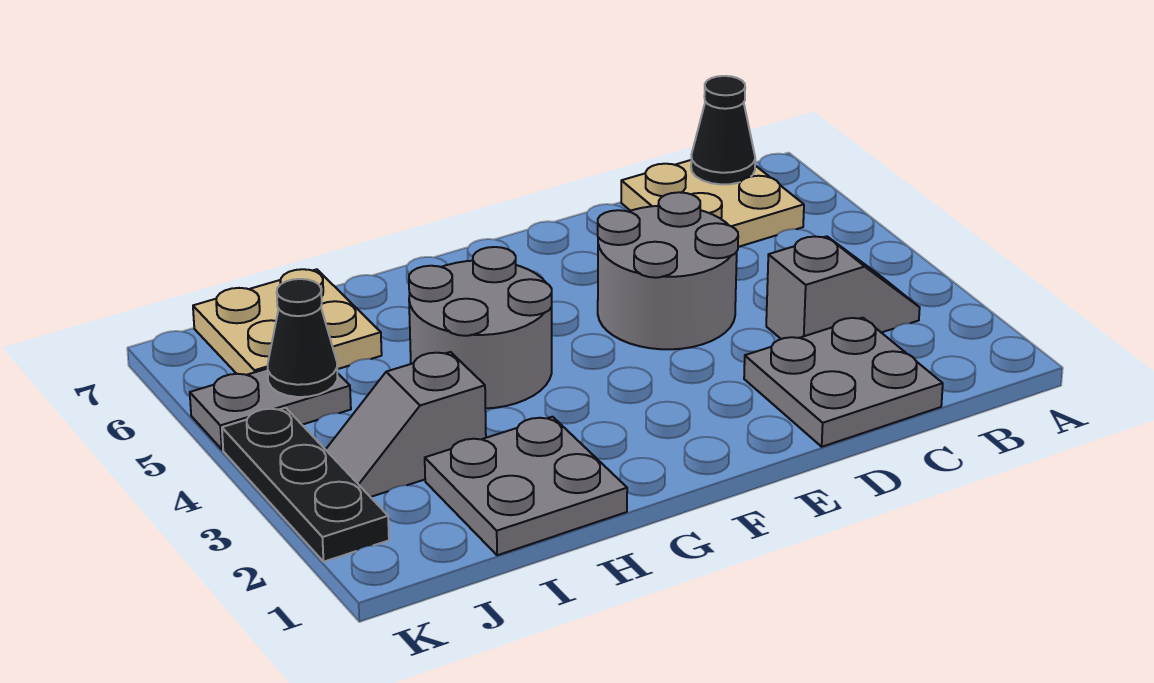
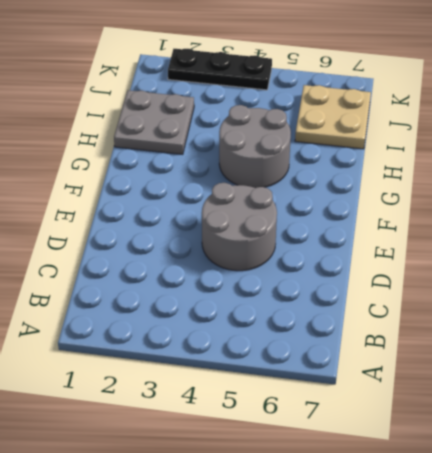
none -> grey slope B3:C3 level 1 top C
none -> tan plate B6:C7 level 1
none -> grey plate C1:D2 level 1

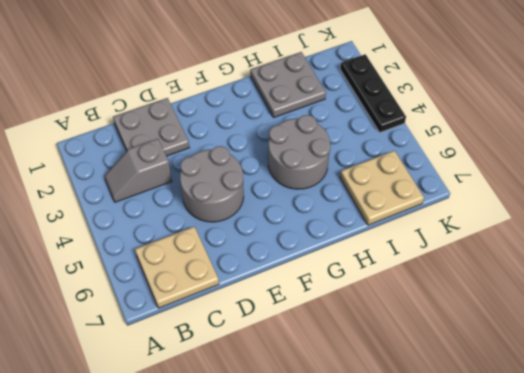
none -> grey slope I3:J3 level 1 top I
none -> grey plate J5:K5 level 1
none -> black cone B7 level 2

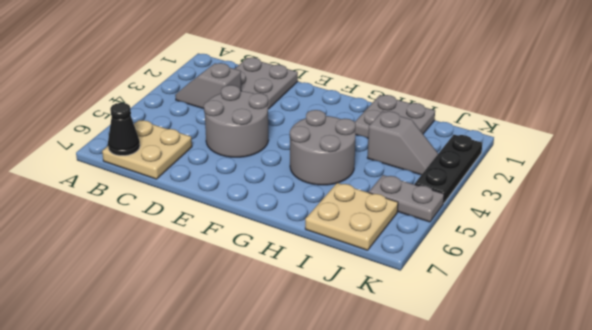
none -> black cone J5 level 2

